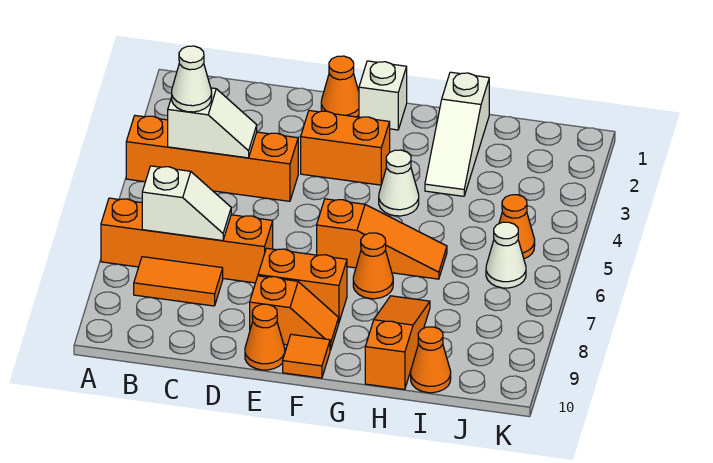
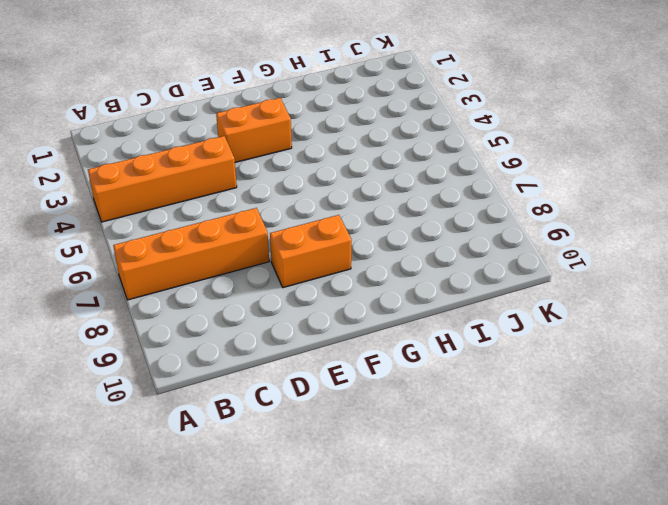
none -> orange tile B8:C8 level 1
none -> orange cone E1 level 1
none -> orange slope E9:F9 level 1 top E

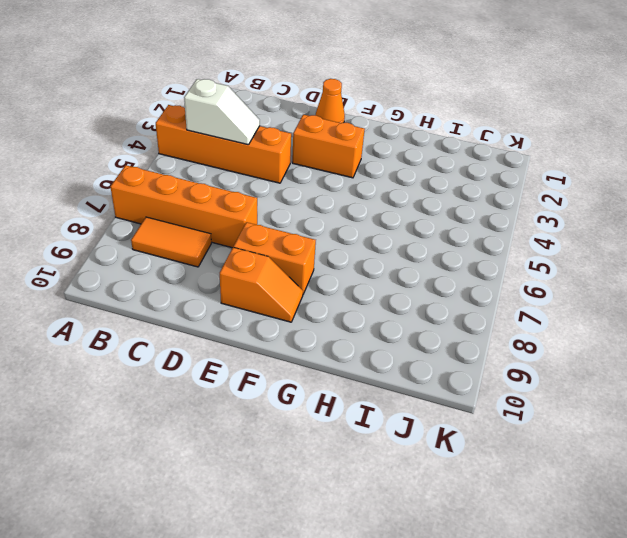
none -> orange cone E10 level 1
none -> white brick F1 level 1
none -> orange slope F6:H6 level 1 top F

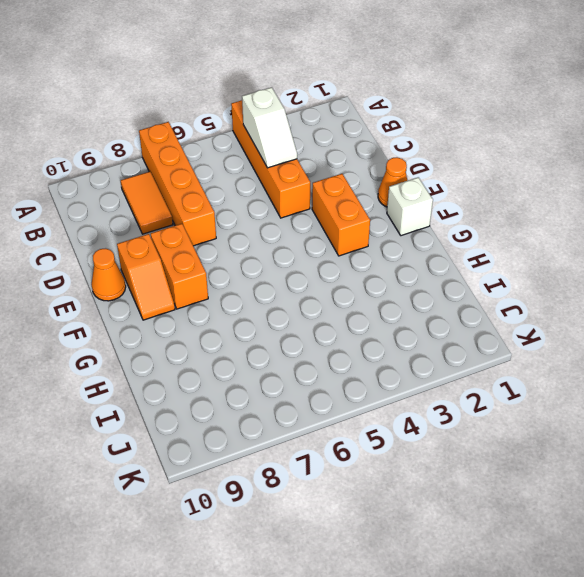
none -> orange slope F6:H6 level 1 top F
none -> orange tile F10 level 1
none -> white cone G4 level 1

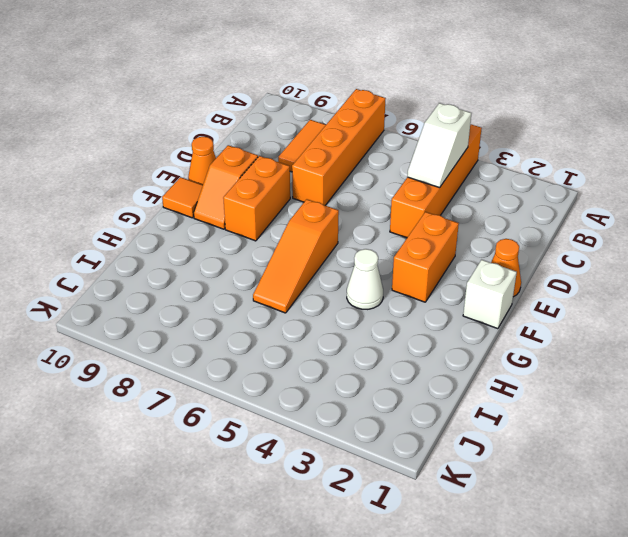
none -> orange cone G7 level 1
none -> white slope H1:H3 level 1 top 1
none -> orange slope H8:H10 level 1 top 10

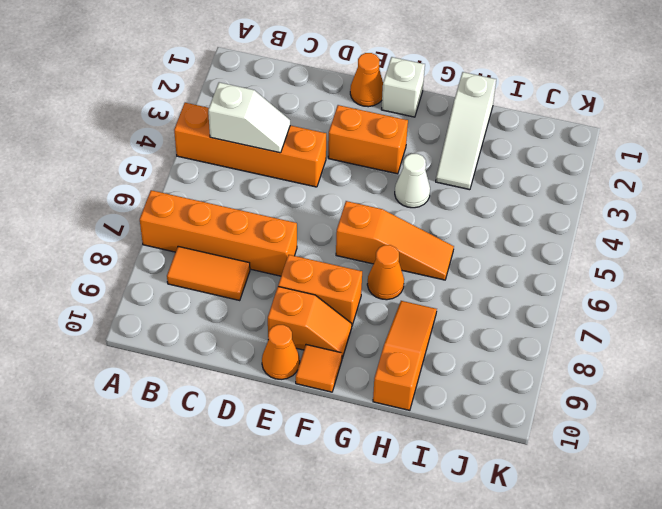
none -> orange cone I10 level 1
none -> orange cone J5 level 1
none -> white cone J6 level 1

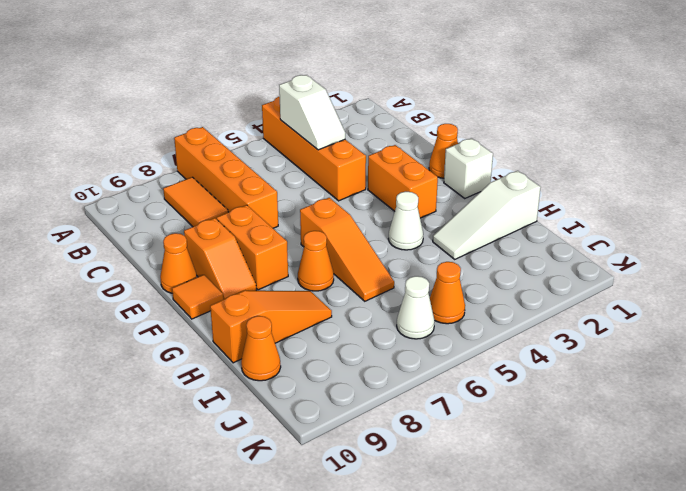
none -> white slope B7:C7 level 2 top B
none -> white cone B4 level 3

